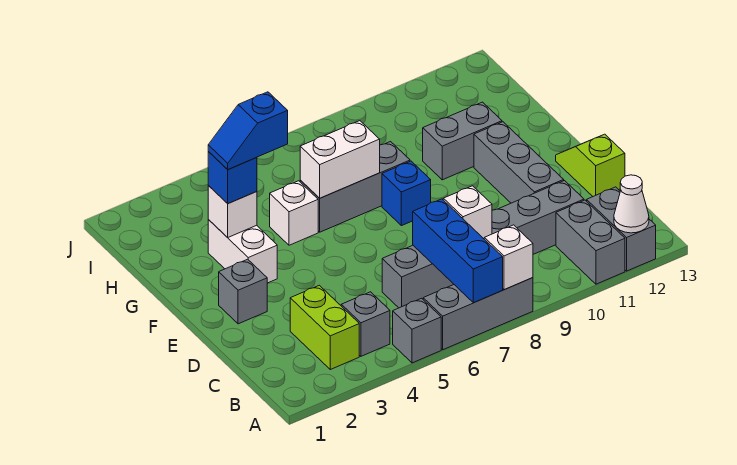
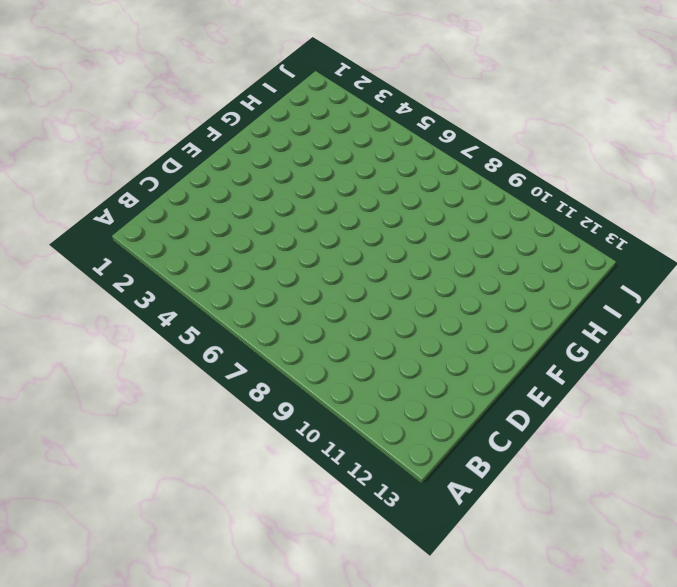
none -> grey brick A5 level 1
none -> grey brick A6:A8 level 1
none -> grey brick A11:B11 level 1

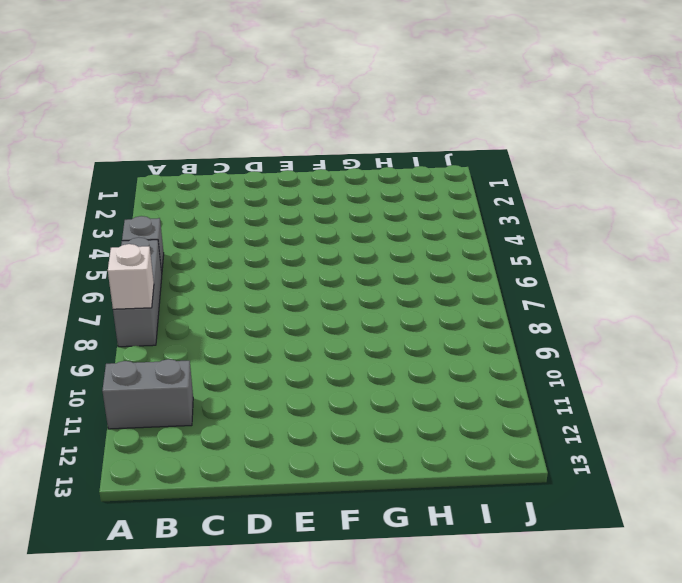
none -> grey brick A12:B12 level 1
none -> lime brick B3:C3 level 1
none -> grey brick B4 level 1

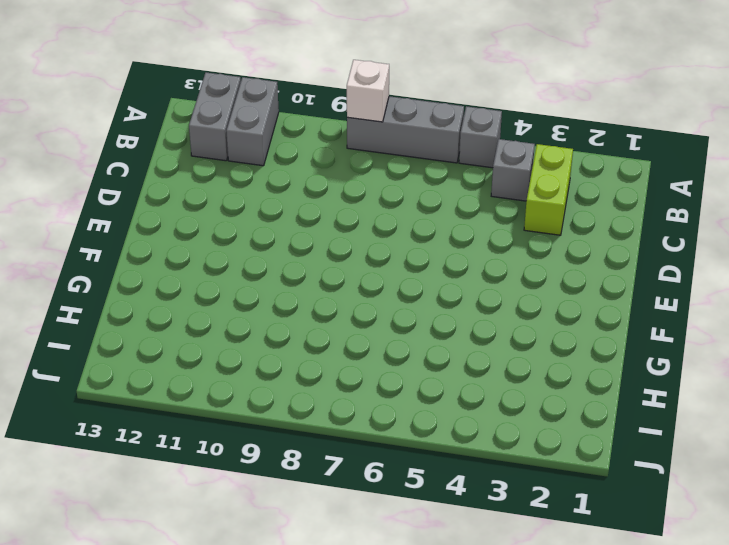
none -> grey brick C6:C11 level 1
none -> grey brick D11:F11 level 1
none -> lime slope D13:E13 level 1 top D

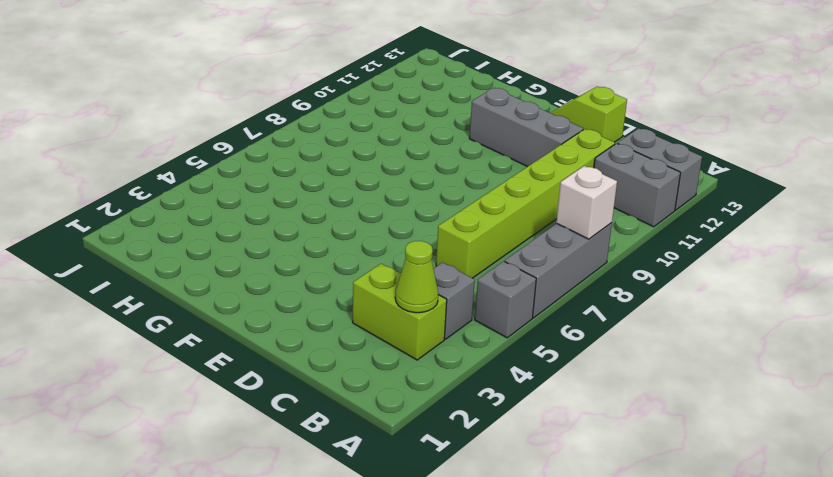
lime cone B3 level 2 -> none
lime brick C6:C11 level 1 -> grey brick C6:C11 level 1
none -> grey brick E2 level 1
none -> white brick F3:G3 level 1
none -> blue brick F8 level 1

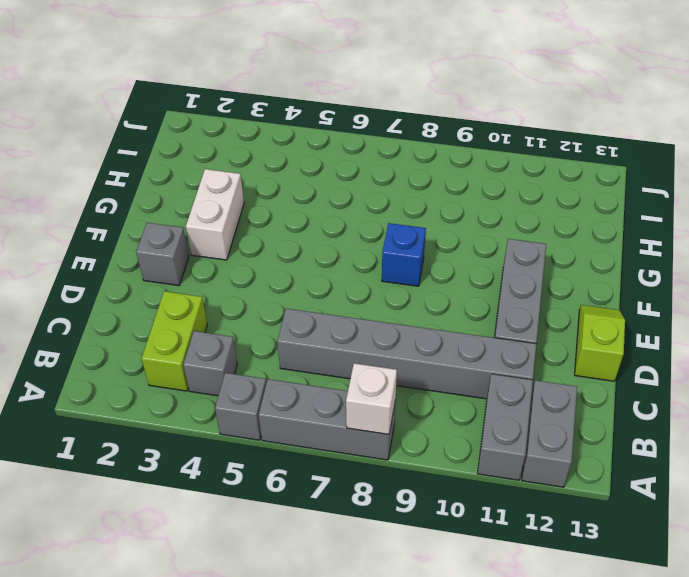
none -> white brick G5 level 1
none -> grey brick G6:G8 level 1
none -> grey brick G10:G11 level 1

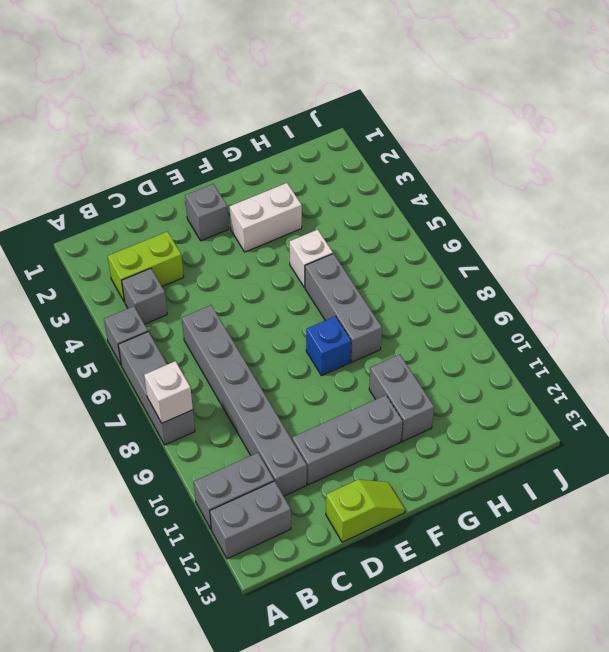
none -> blue brick A7:C7 level 2
none -> white cone A12 level 2
none -> white brick C8 level 2

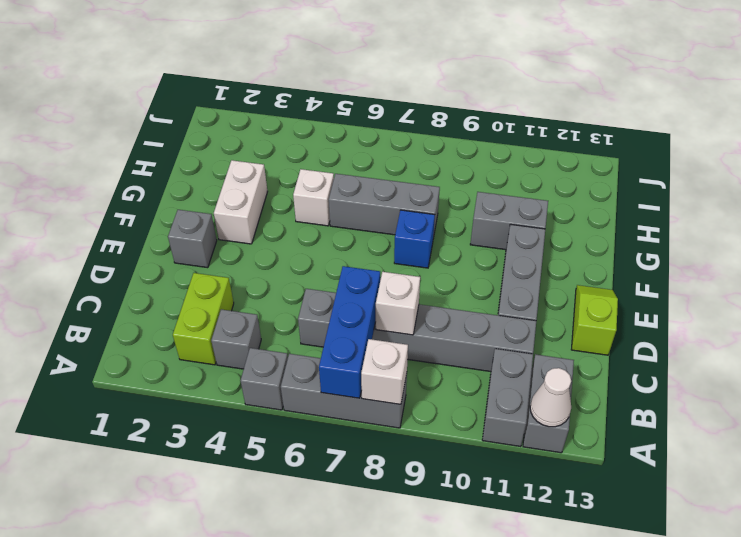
none -> white brick G3 level 2
none -> white brick G6:G7 level 2
none -> blue brick G3 level 3

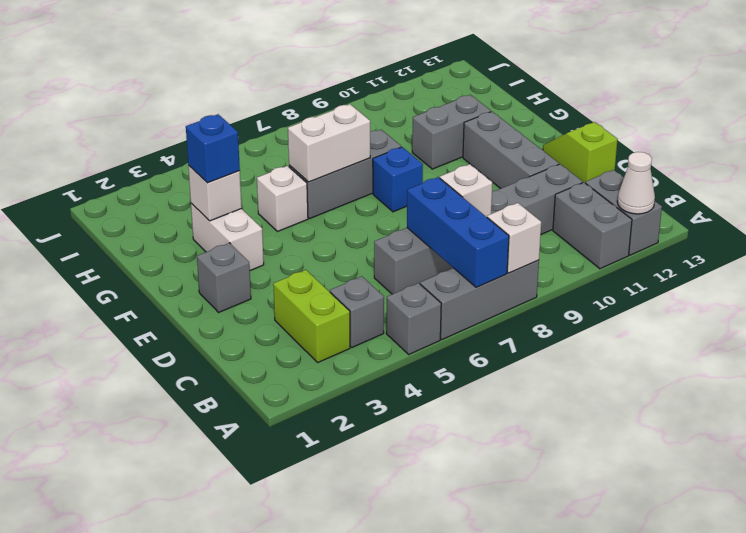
none -> blue slope G3:G4 level 4 top 4

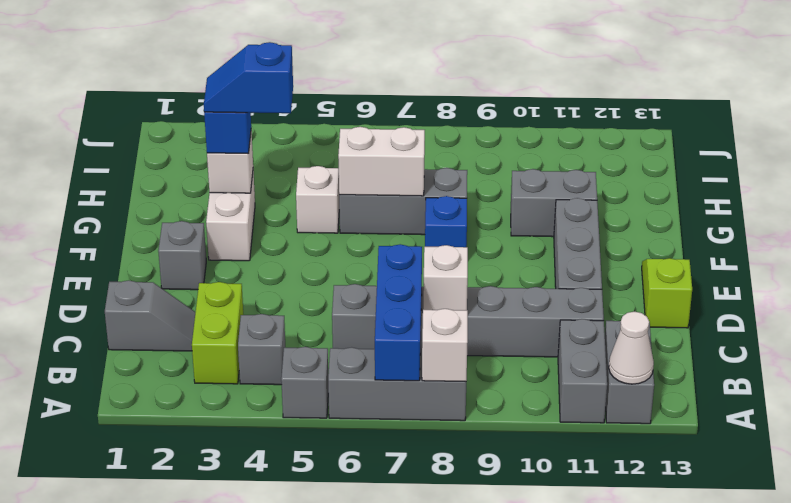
grey slope C1:C2 level 1 top 1 -> none

